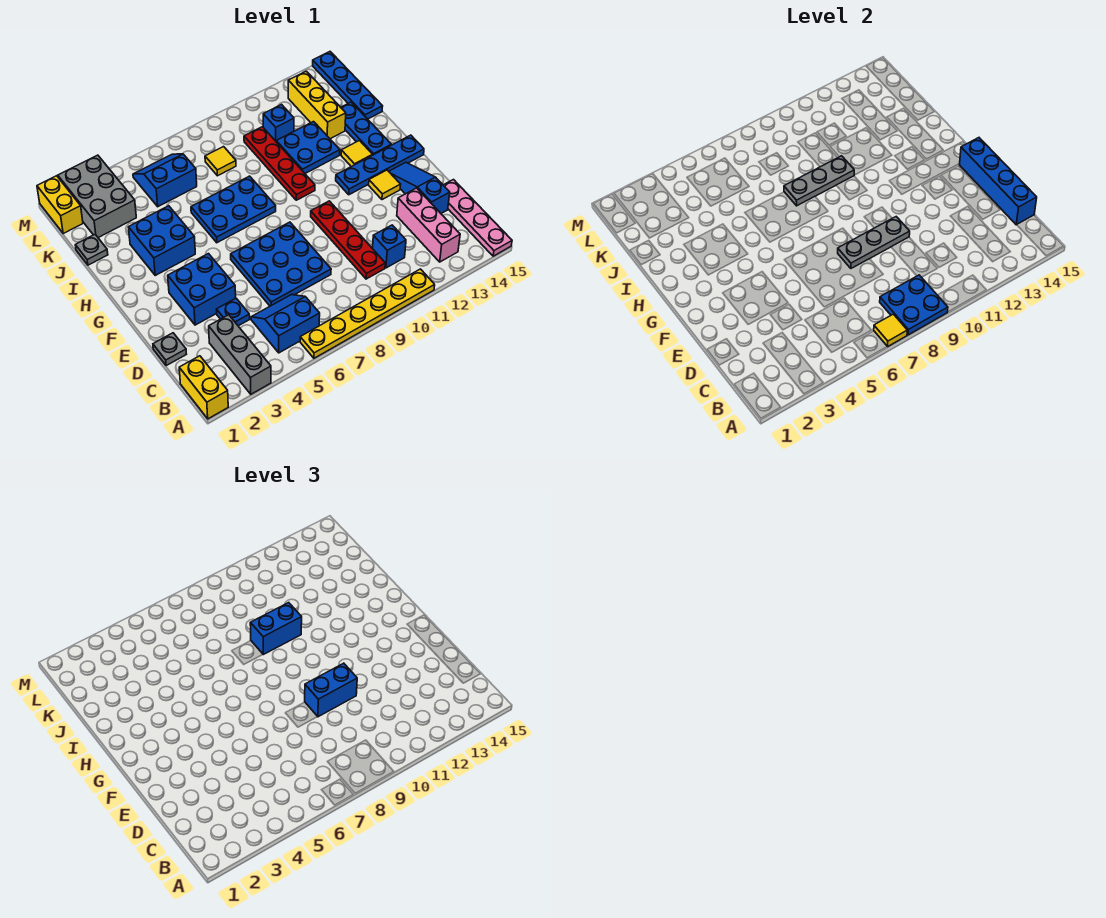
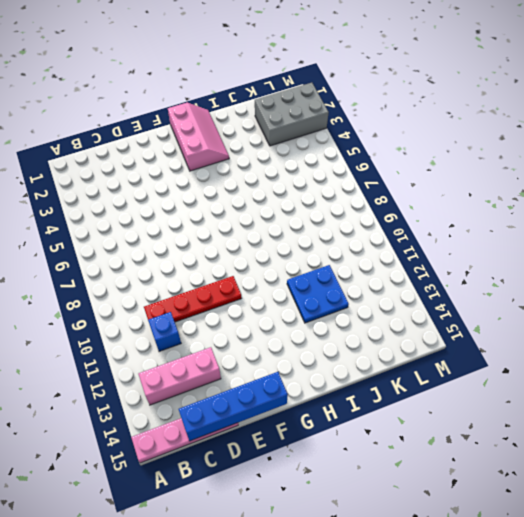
pink slope G1:H3 level 1 top G -> blue brick H3:I4 level 1
none -> yellow brick A1:B1 level 1
none -> grey brick A3:C3 level 1
none -> yellow plate A6:A11 level 1
none -> blue slope B5:C6 level 1 top B

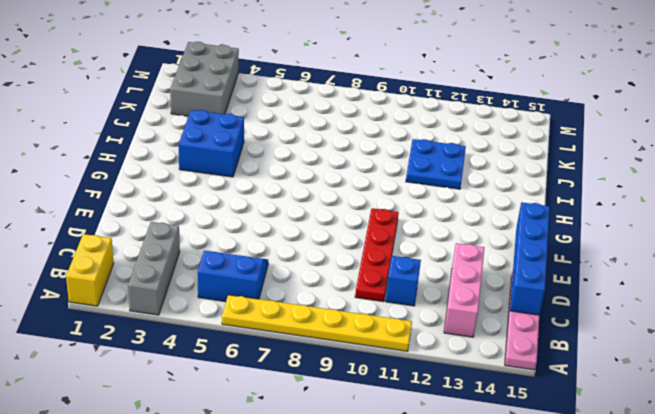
none -> grey plate D1 level 1
none -> blue plate D4 level 1
none -> blue plate D6:F8 level 1
none -> blue slope D14:F14 level 1 top D

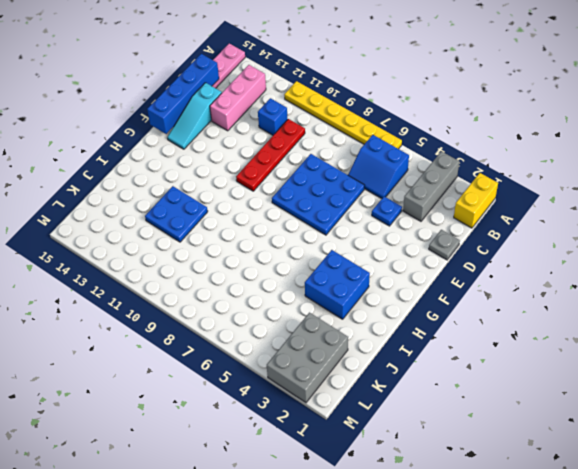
cyan slope D14:F14 level 1 top D -> blue slope D14:F14 level 1 top D
none -> blue brick E3:F4 level 1
none -> yellow tile F13 level 1
none -> blue plate G12:G15 level 1
none -> blue plate H6:I8 level 1

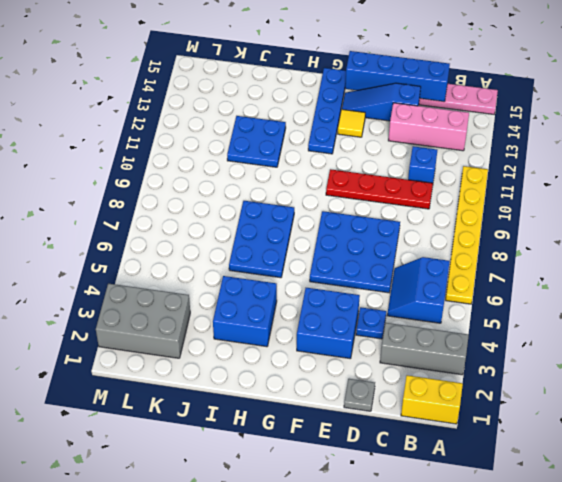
none -> red plate H10:K10 level 1
none -> yellow tile H13 level 1
none -> blue plate H14:J14 level 1
none -> grey plate J1 level 1

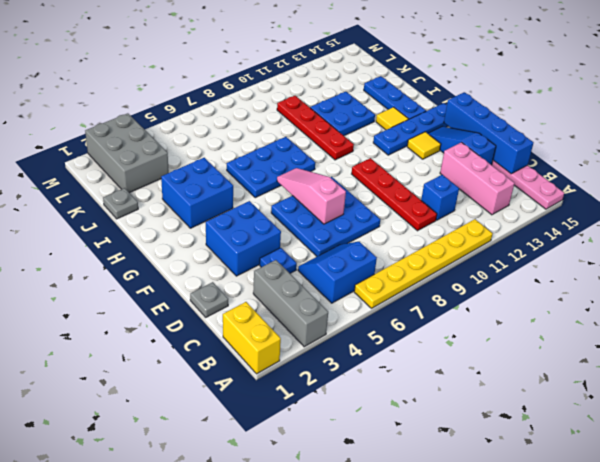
pink slope E7:G7 level 2 top E -> none
none -> yellow brick J13:L13 level 1
none -> blue plate J15:M15 level 1
none -> blue slope K5:L6 level 1 top K
none -> yellow tile K8 level 1

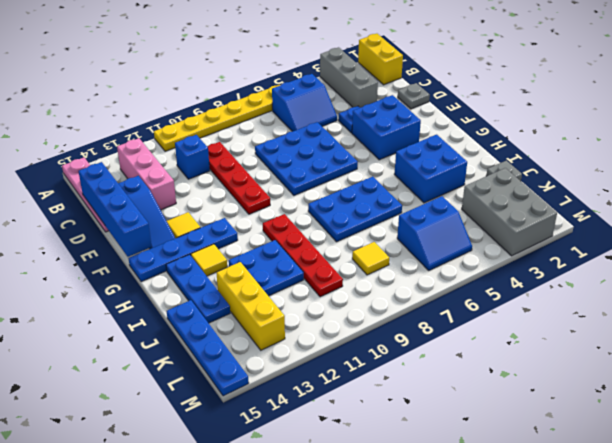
none -> blue brick K11 level 1
none -> yellow brick L1:M1 level 1
none -> yellow tile A7 level 2
none -> blue plate A8:B9 level 2

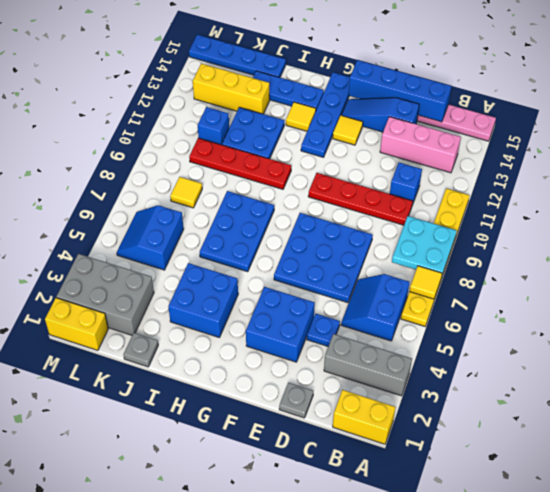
cyan plate A8:B9 level 2 -> blue plate A8:B9 level 2
none -> grey plate E8:E10 level 2
none -> grey plate I8:I10 level 2
none -> blue brick E9:E10 level 3
none -> blue brick I9:I10 level 3

